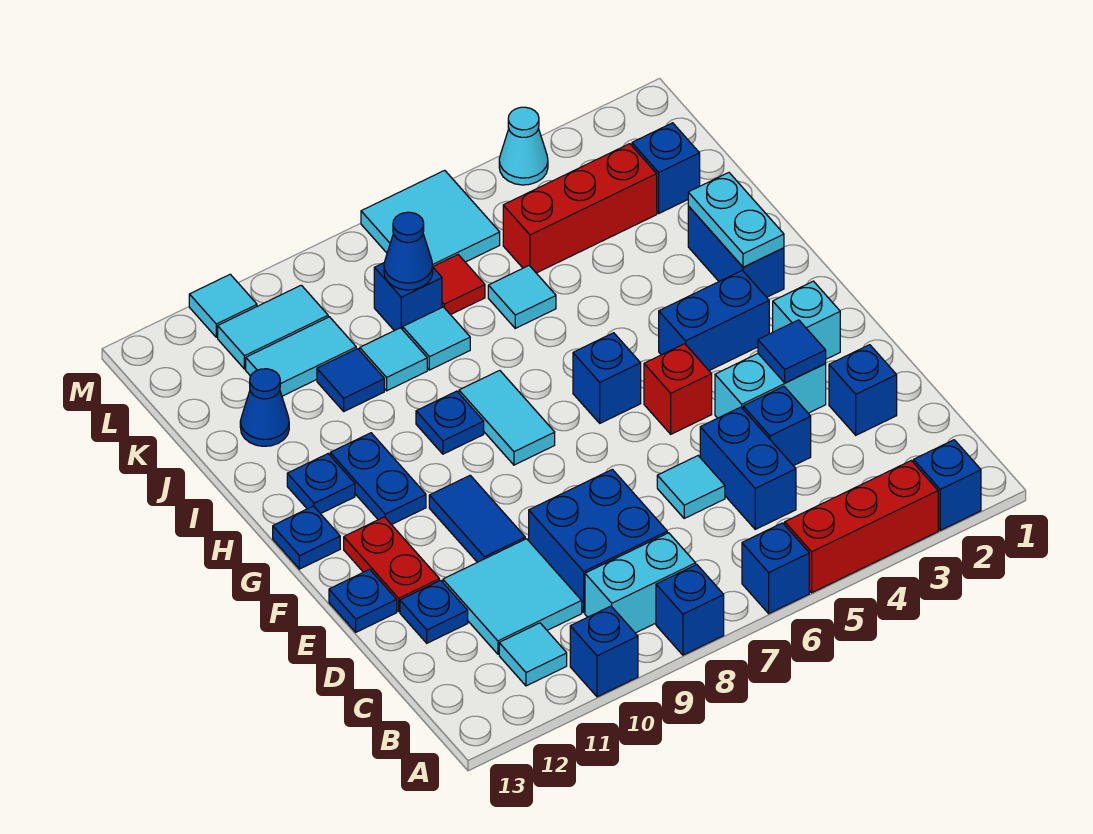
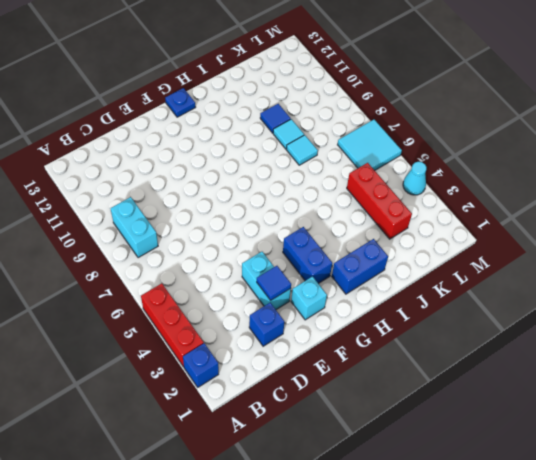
none -> blue brick A6 level 1
none -> blue brick A8 level 1
none -> blue brick A10 level 1
none -> cyan tile B11 level 1

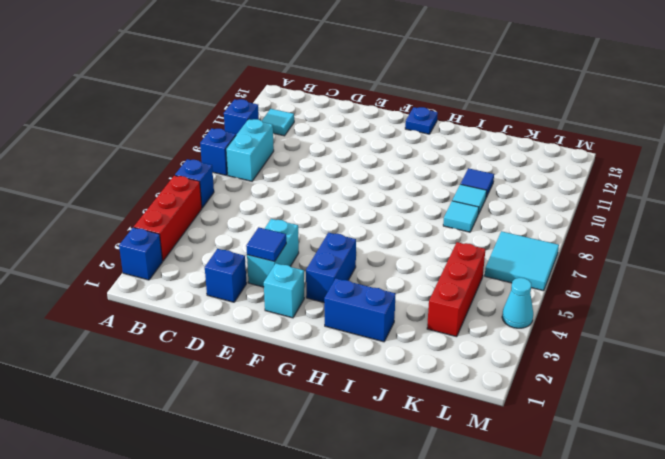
none -> blue brick C5:D5 level 1
none -> blue brick C8:D9 level 1
none -> cyan tile C10:D11 level 1
none -> blue brick D4 level 1

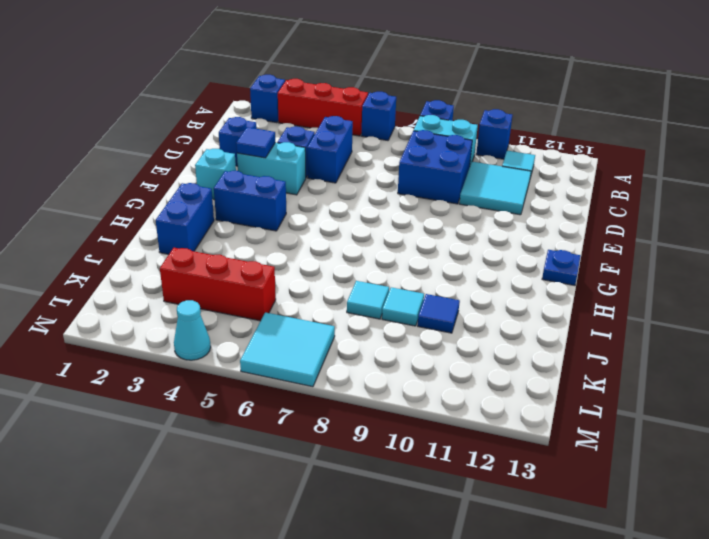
none -> cyan tile D6 level 1
none -> blue plate D12 level 1
none -> blue tile E10:F10 level 1
none -> red plate E12:F12 level 1

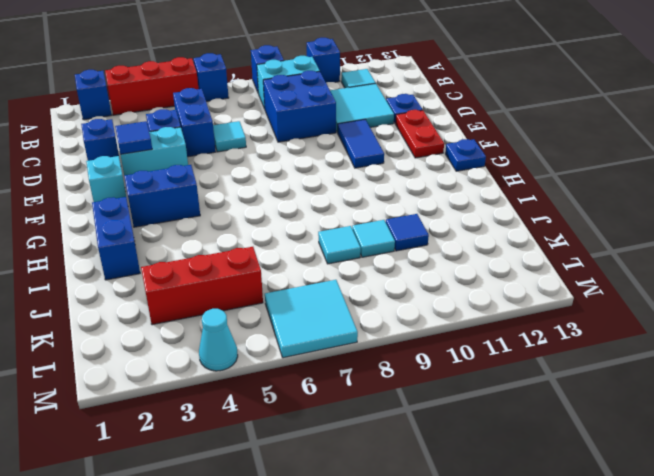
none -> blue plate E13 level 1
none -> red brick F5 level 1
none -> blue brick G6 level 1
none -> cyan tile G8:H8 level 1

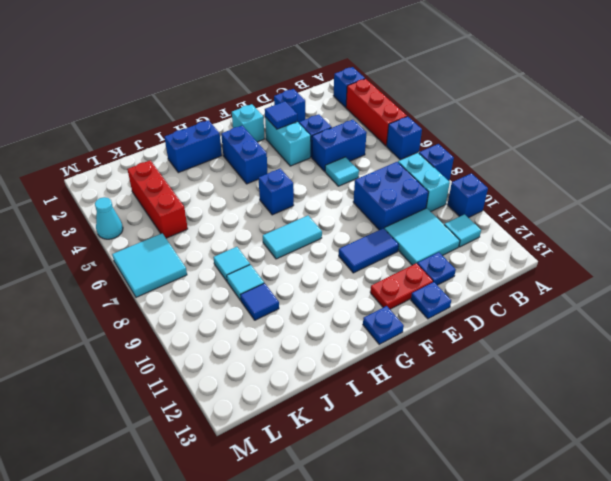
none -> red brick F5 level 1
none -> blue plate G11:H11 level 1
none -> blue plate H9 level 1
none -> blue plate H12 level 1

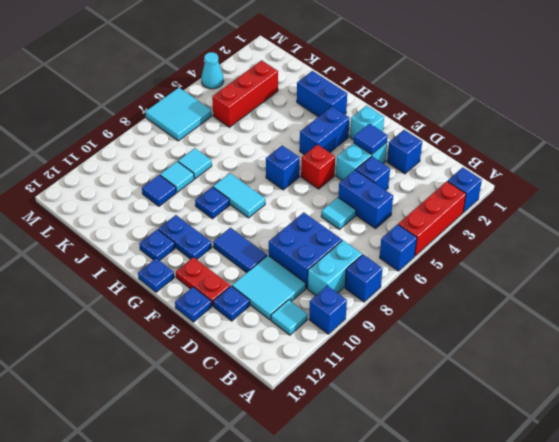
none -> cyan tile J6 level 1
none -> blue cone J12 level 1
none -> blue brick K2 level 1
none -> red tile K7 level 1

